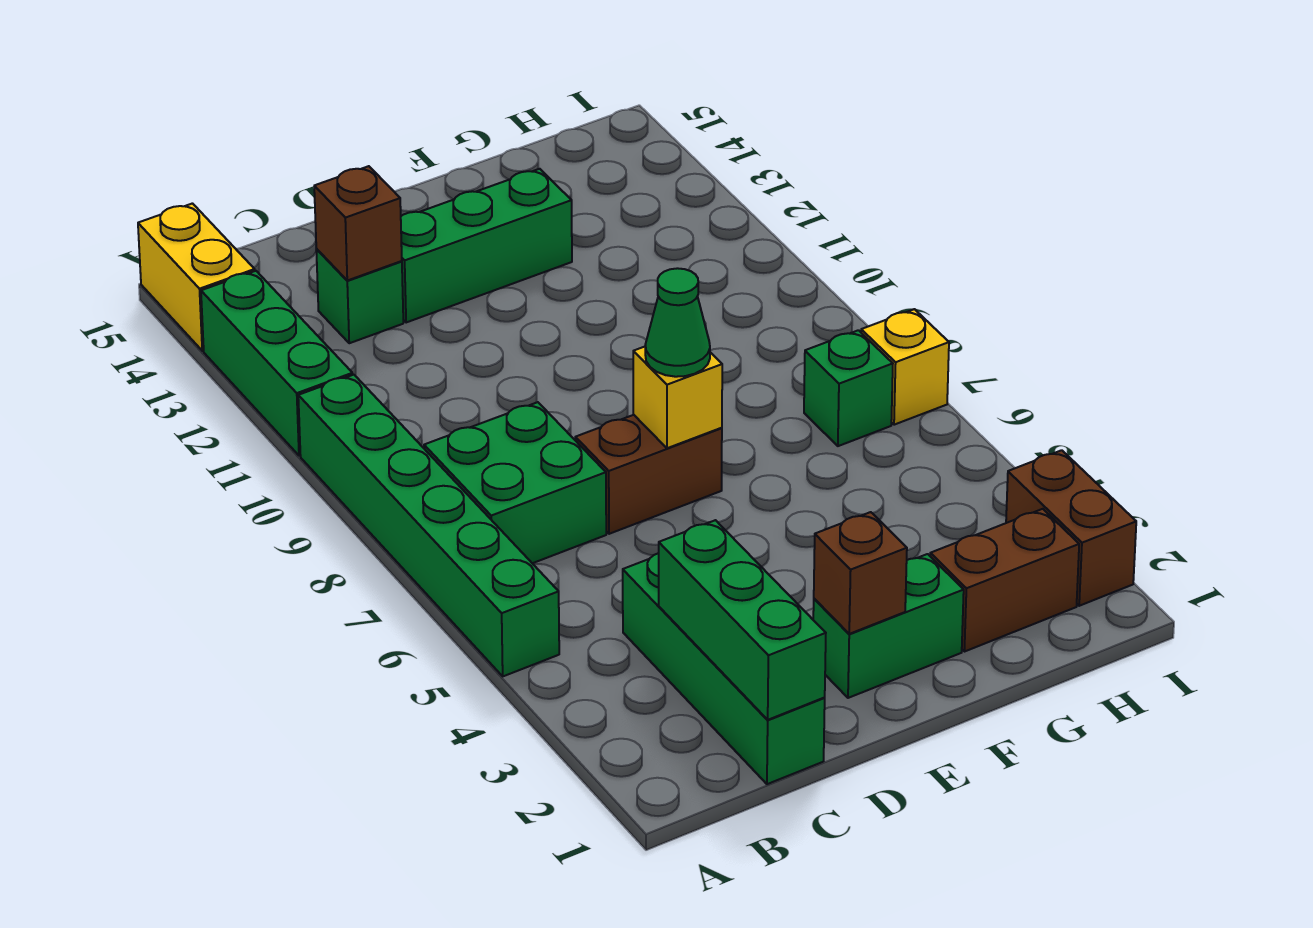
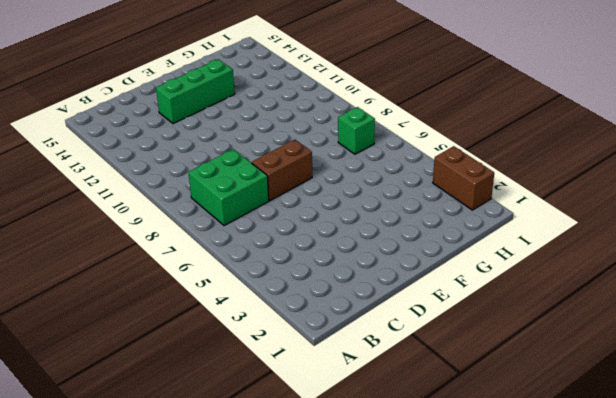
none -> green brick A5:A10 level 1
none -> green brick A11:A13 level 1
none -> yellow brick A14:A15 level 1

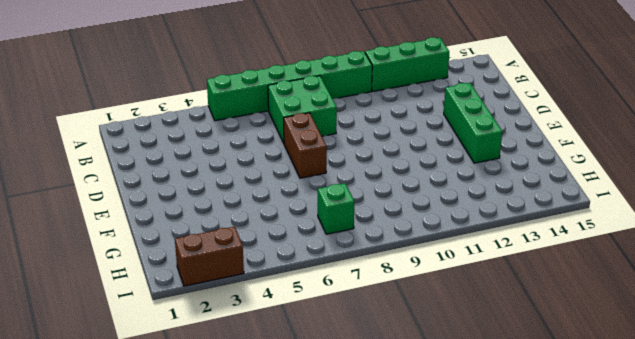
none -> yellow brick A14:A15 level 1
none -> green brick C1:C4 level 1
none -> green brick C13 level 1

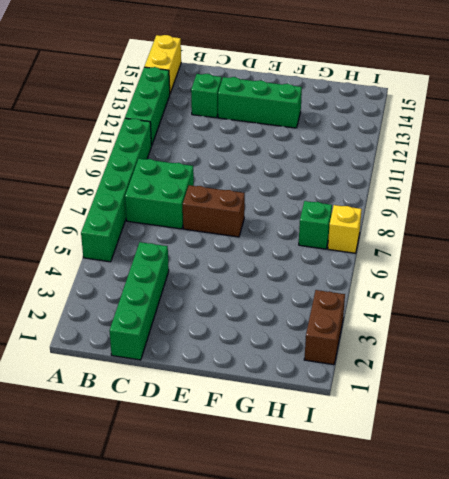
none -> green brick E2:F2 level 1
none -> brown brick G2:H2 level 1
none -> green brick C1:C3 level 2

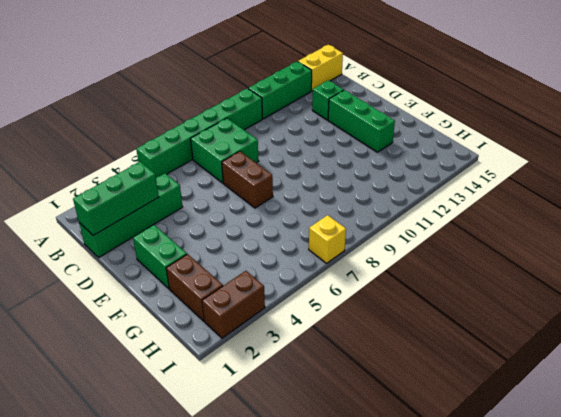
none -> green brick H7 level 1
none -> brown brick C13 level 2
none -> brown brick E2 level 2

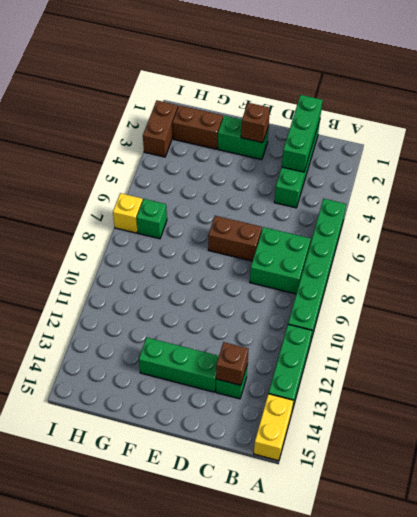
none -> yellow brick E7 level 2
none -> green cone E7 level 3

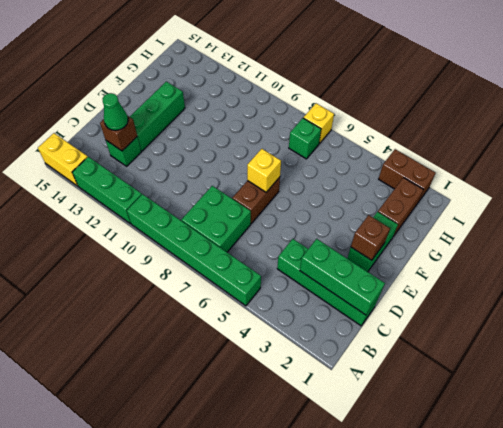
green cone C13 level 3 -> green cone E7 level 3

